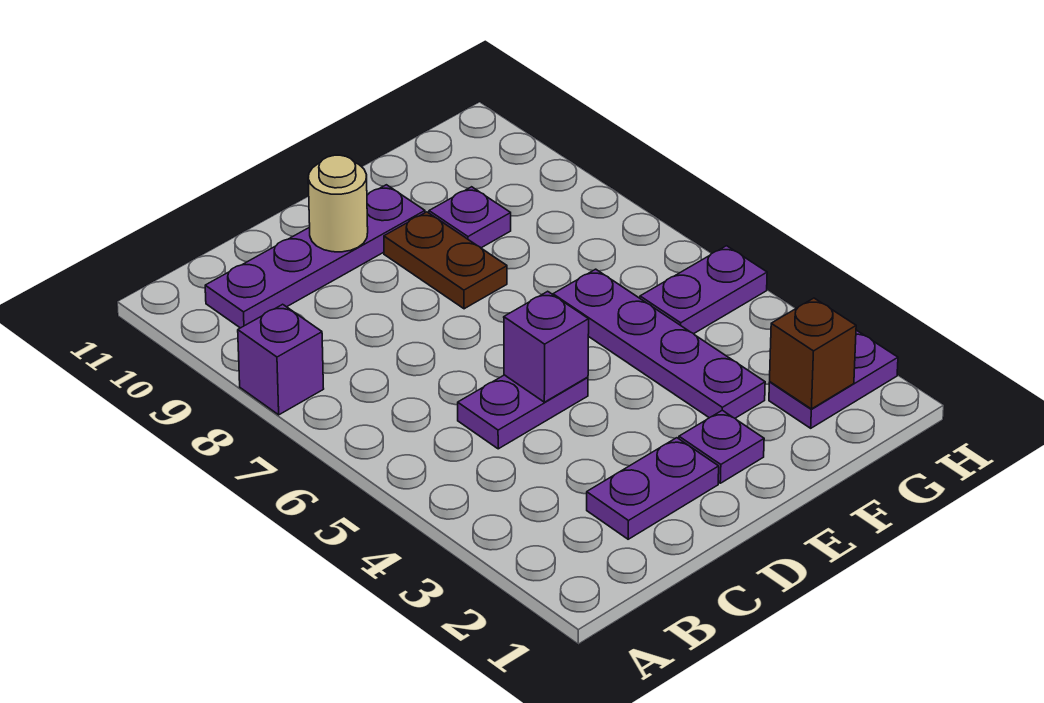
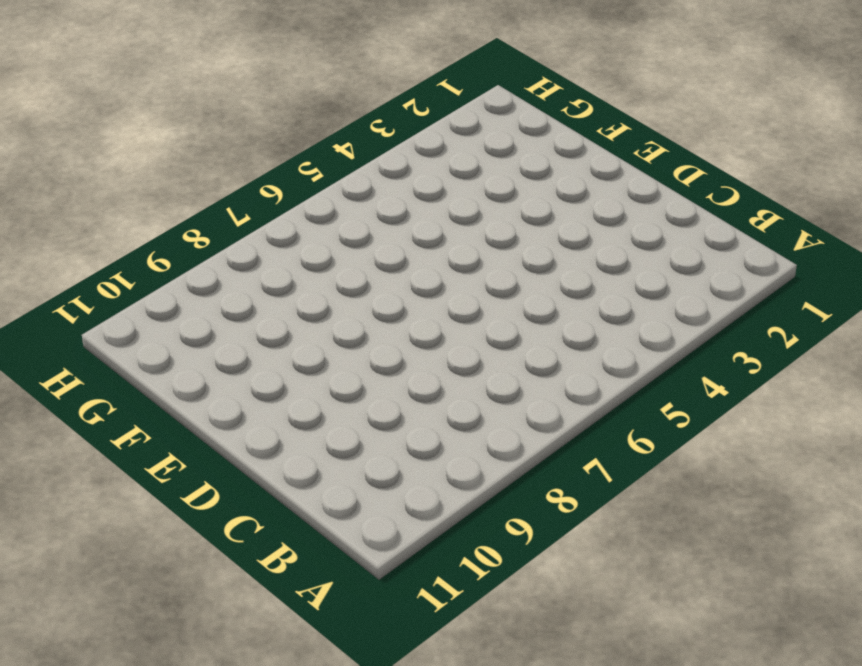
none -> purple brick A8 level 1
none -> purple plate B10:E10 level 1
none -> purple plate C2:D2 level 1

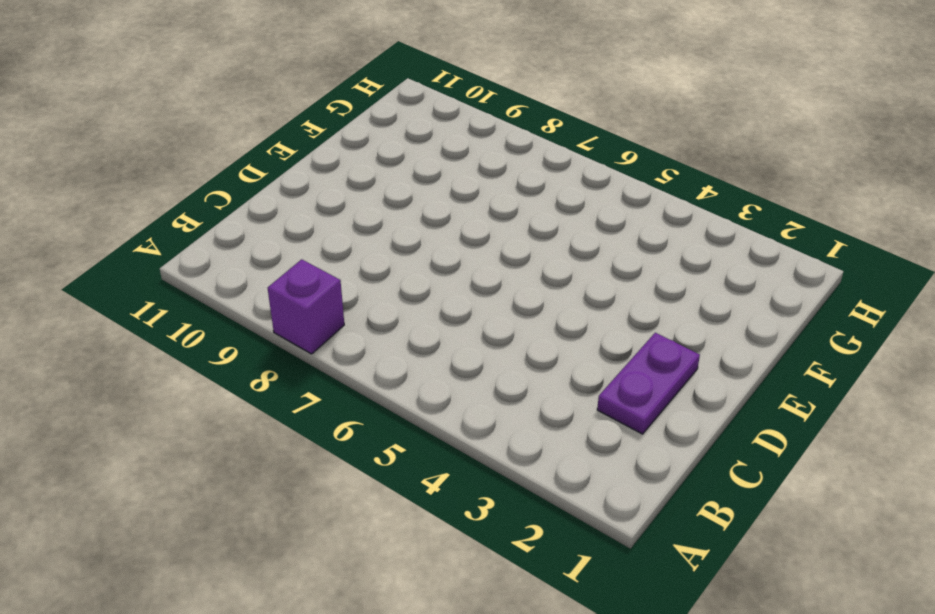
none -> purple plate B10:E10 level 1
none -> purple plate C5:D5 level 1
none -> purple plate E2 level 1

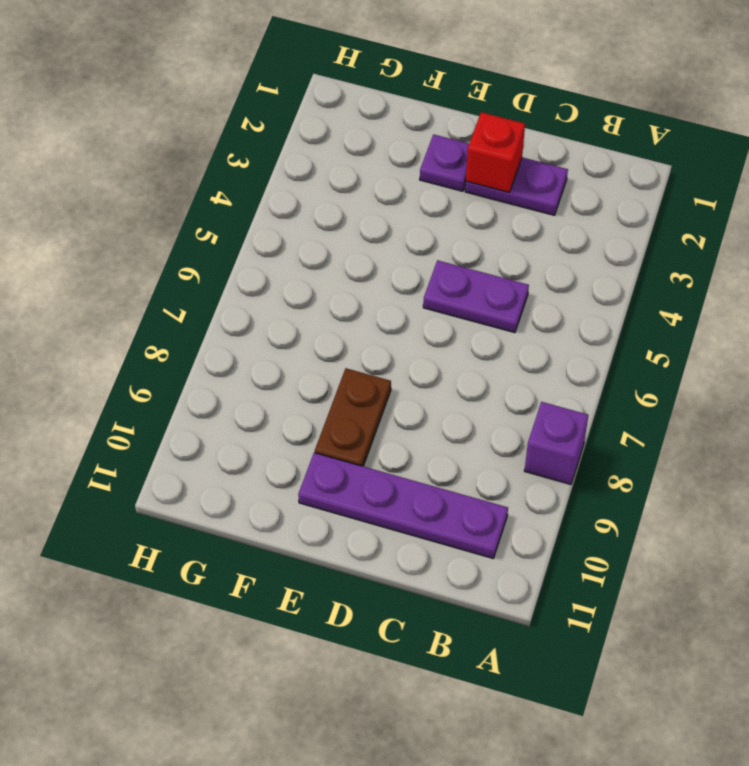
red brick D2 level 2 -> none
none -> purple plate F3:F6 level 1
none -> purple plate F9 level 1
none -> purple plate G2:H2 level 1

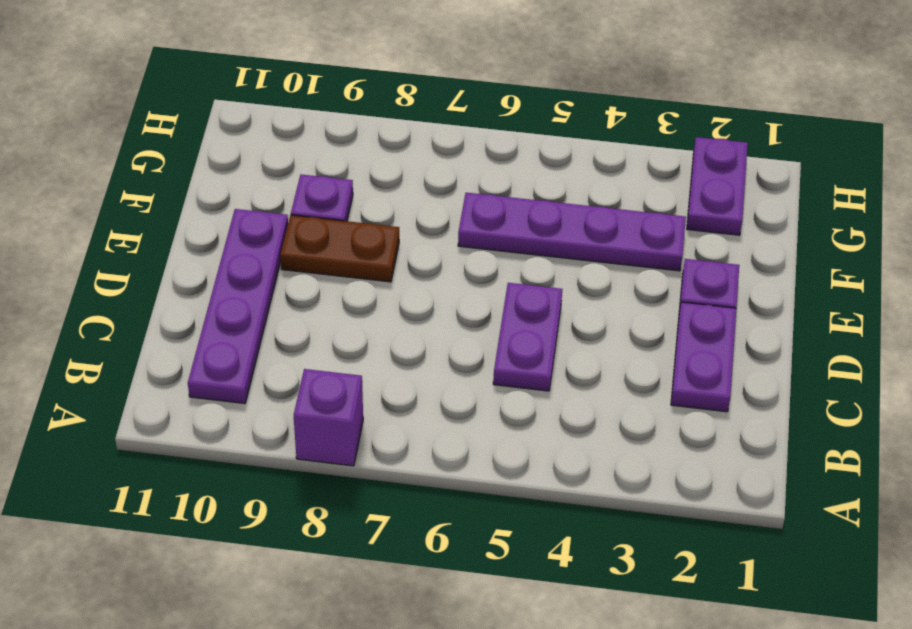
none -> purple plate G5:H5 level 1
none -> purple brick D5 level 2
none -> tan round brick D10 level 2

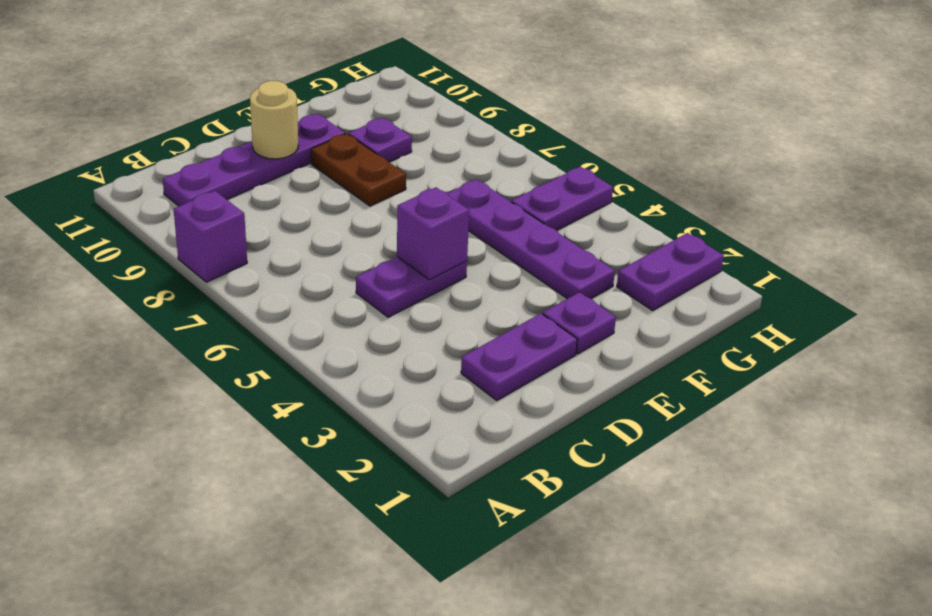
none -> brown brick G2 level 2

